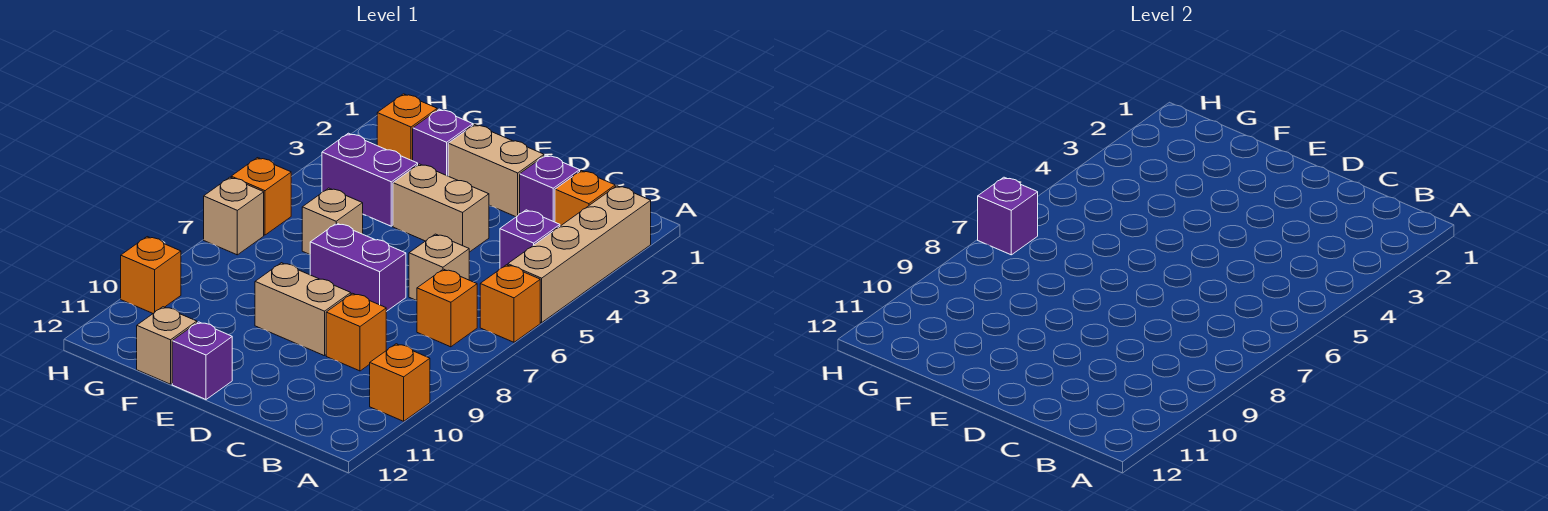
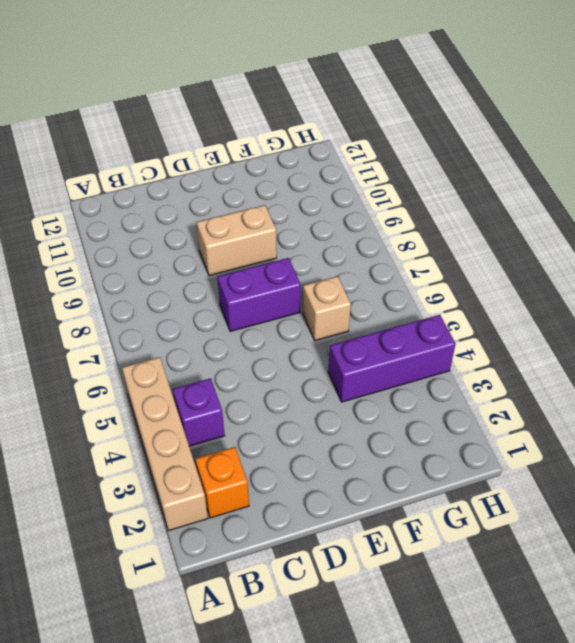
purple brick F4:H4 level 1 -> purple brick F4:G4 level 1
none -> orange brick A6 level 1
none -> orange brick A10 level 1
none -> orange brick B7 level 1

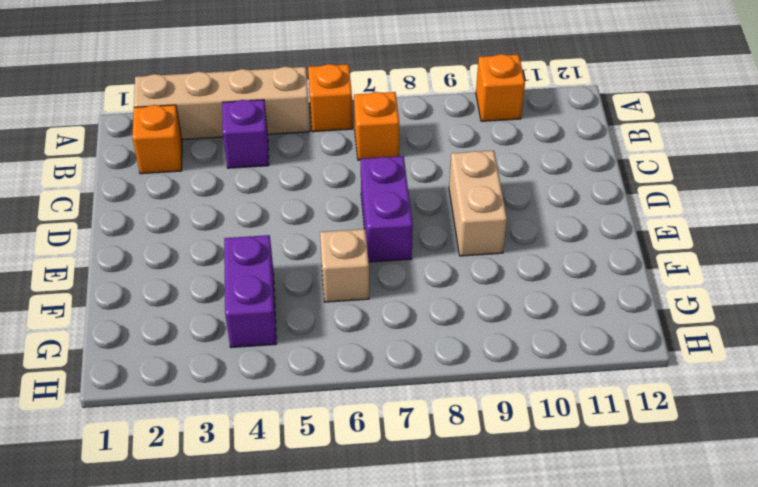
none -> purple brick C2 level 1
none -> tan brick C6 level 1
none -> orange brick C9 level 1

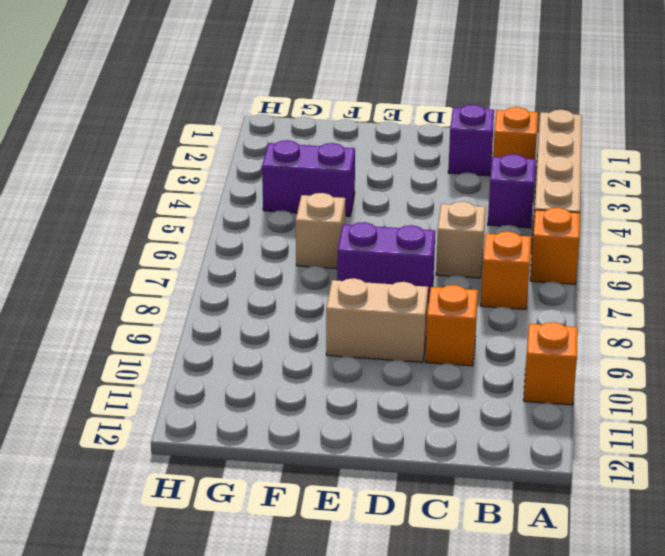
none -> tan brick D2:E2 level 1
none -> tan brick D4:E4 level 1
none -> purple brick E12 level 1

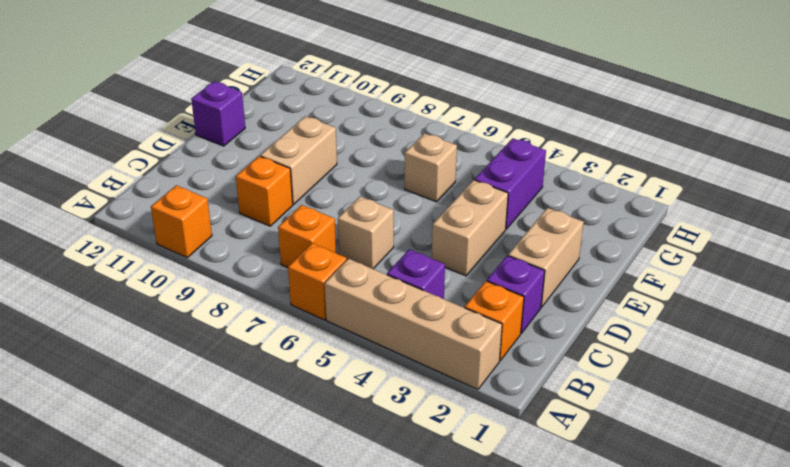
none -> purple brick D7:E7 level 1
none -> purple brick F2 level 1
none -> tan brick F12 level 1

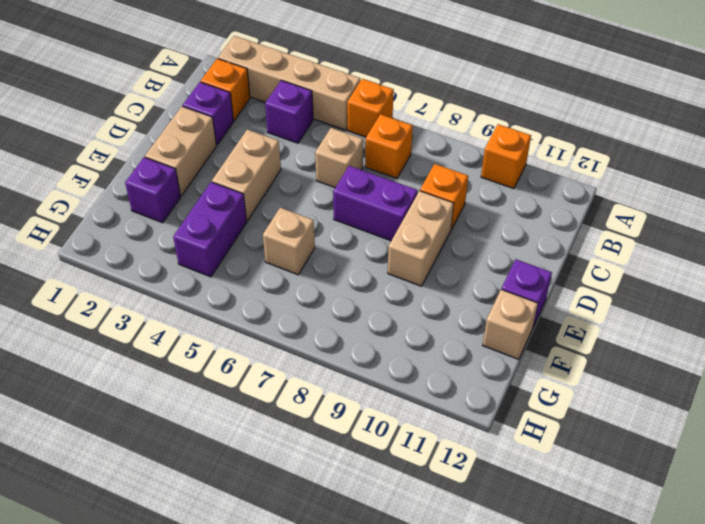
purple brick D7:D8 level 1 -> purple brick D7:E7 level 1
none -> orange brick G2 level 1
none -> orange brick H6 level 1
none -> tan brick H7 level 1

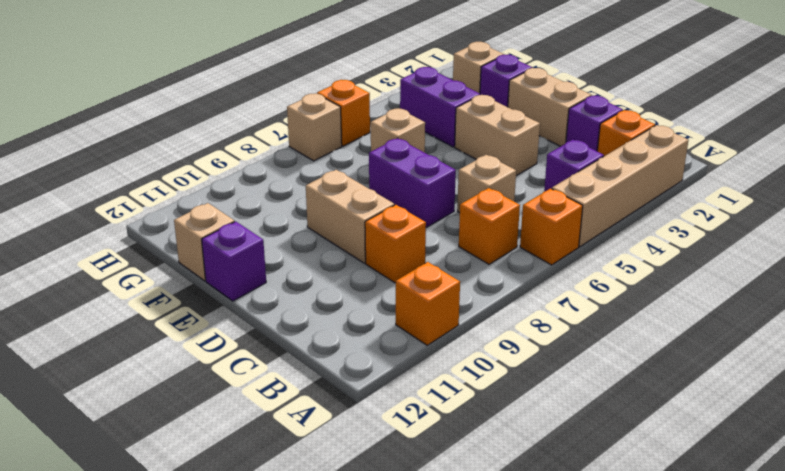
tan brick G2 level 1 -> orange brick G2 level 1
none -> orange brick H10 level 1
none -> purple brick H7 level 2

